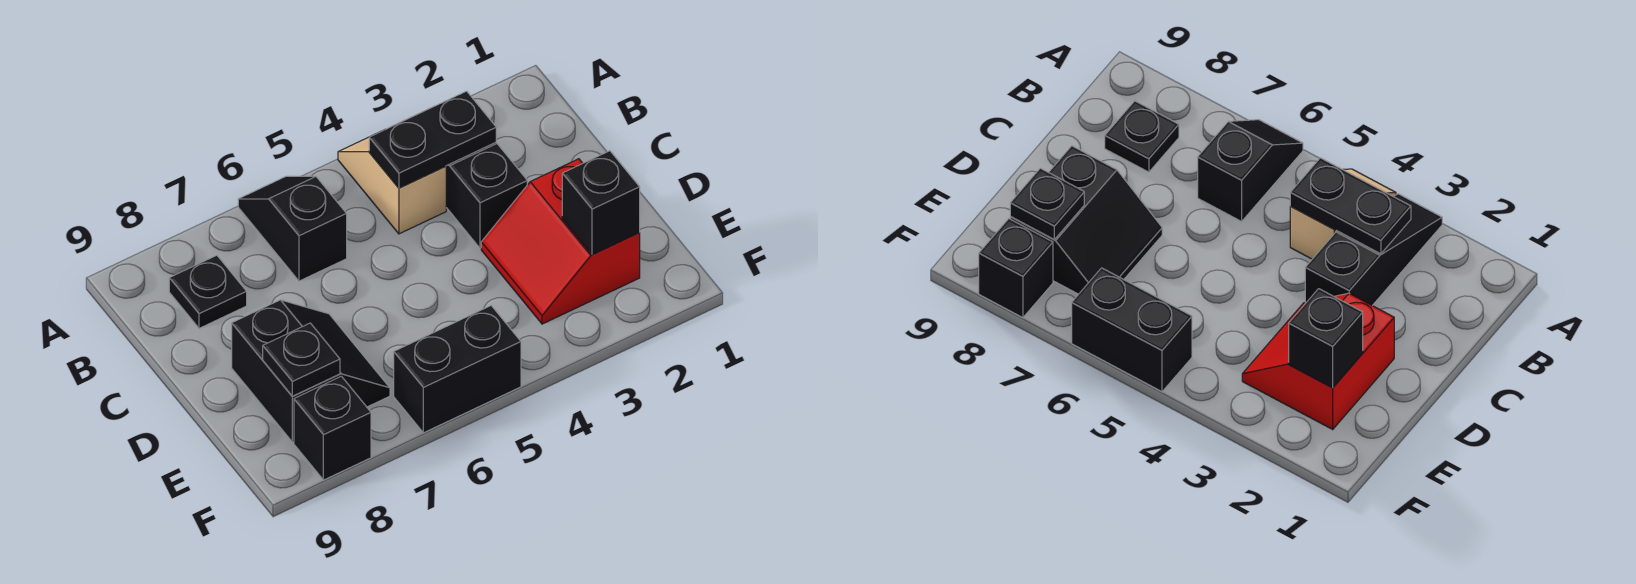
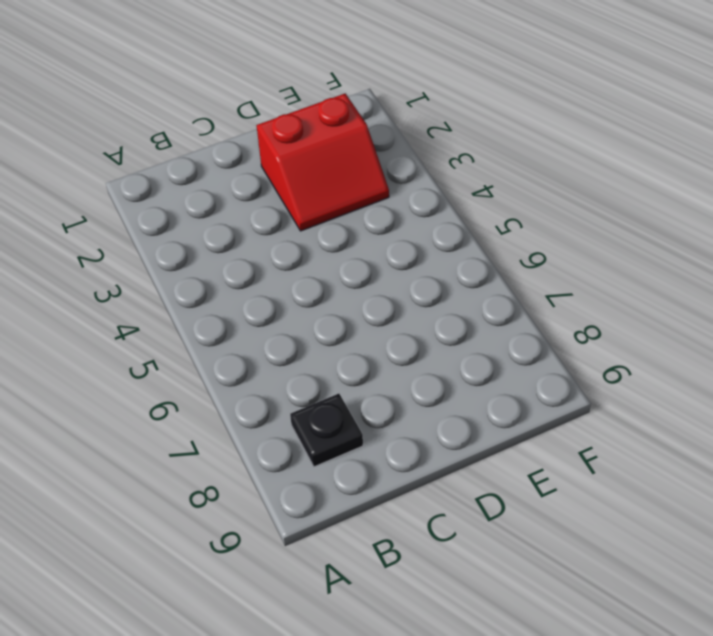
none -> black slope A3:C3 level 1 top C
none -> tan slope A4:B4 level 1 top B

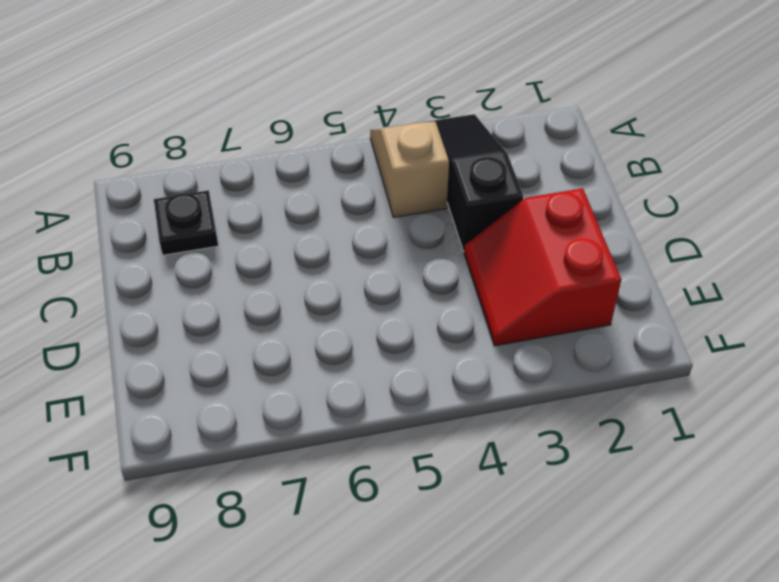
none -> black slope A6:B6 level 1 top B
none -> black slope D7:E8 level 1 top 8

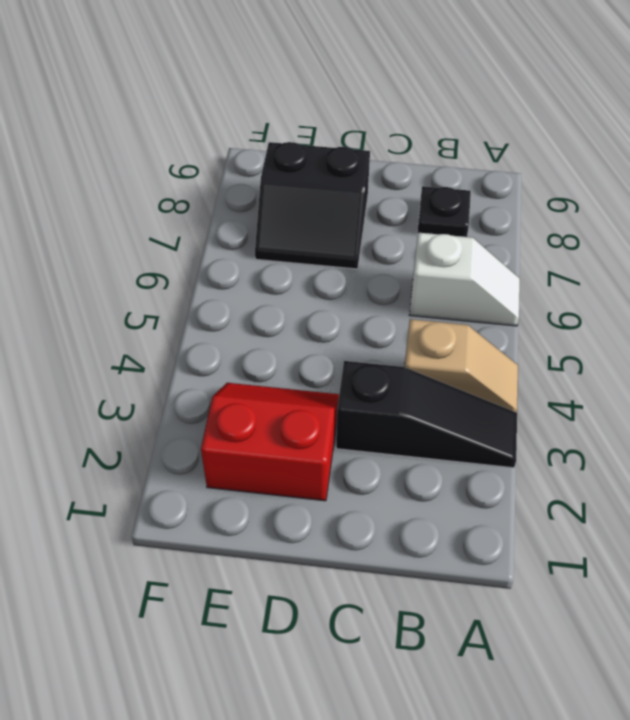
white slope A6:B6 level 1 top B -> black slope A6:B6 level 1 top B
none -> black brick F5:F6 level 1
none -> black brick F8 level 1

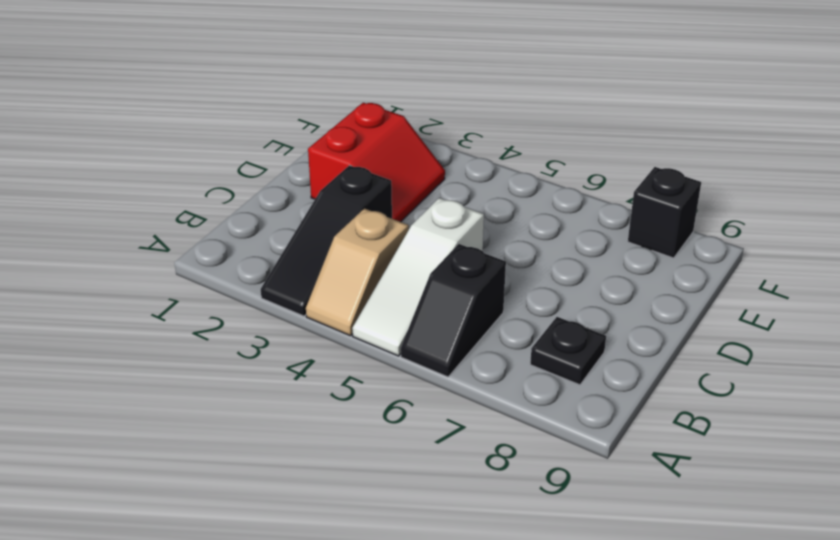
white slope A5:C5 level 1 top C -> none
none -> black slope D7:E8 level 1 top 8
none -> black brick F5:F6 level 1

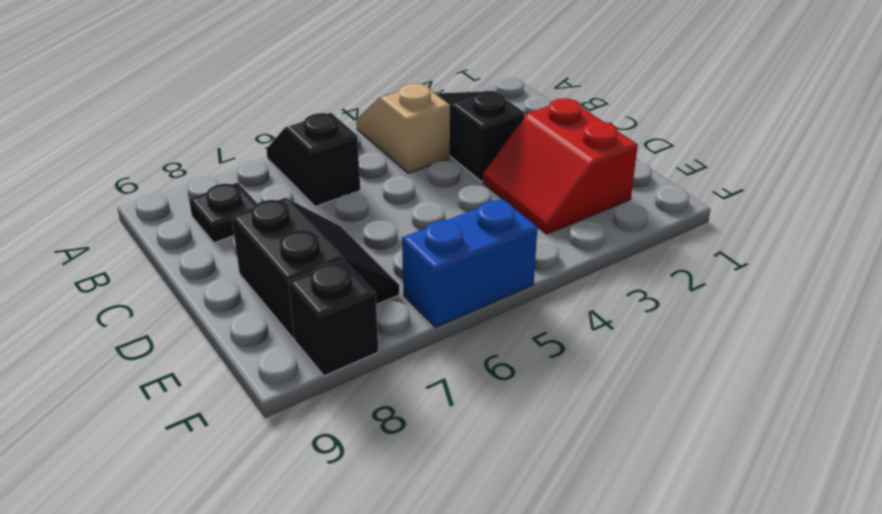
blue brick F5:F6 level 1 -> black brick F5:F6 level 1
none -> black plate B3:B4 level 2
none -> black brick E2 level 2

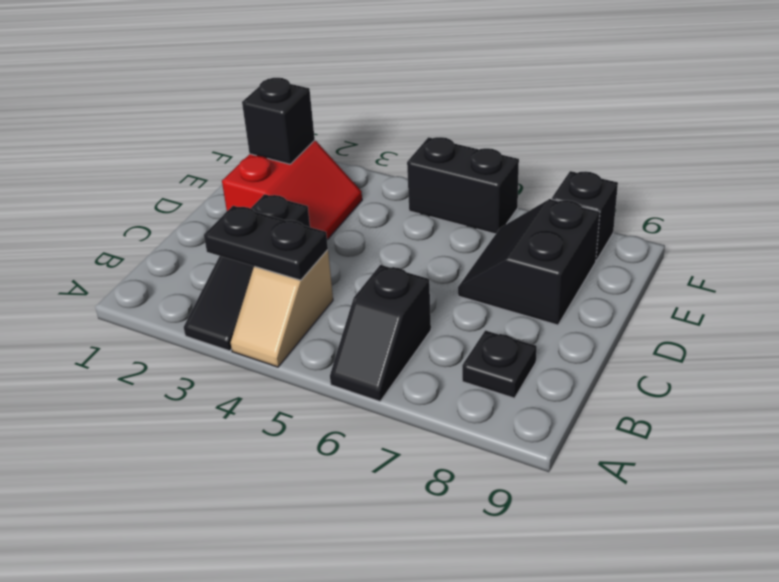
none -> black plate E8 level 2

